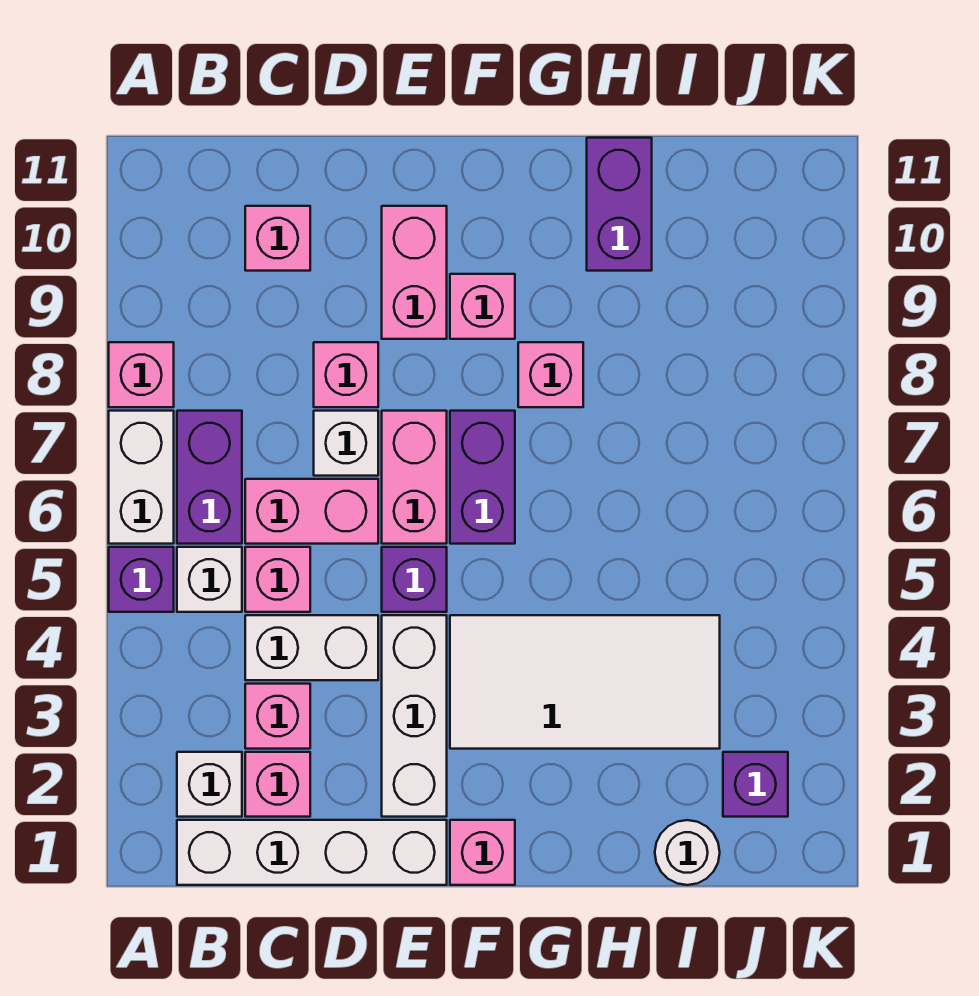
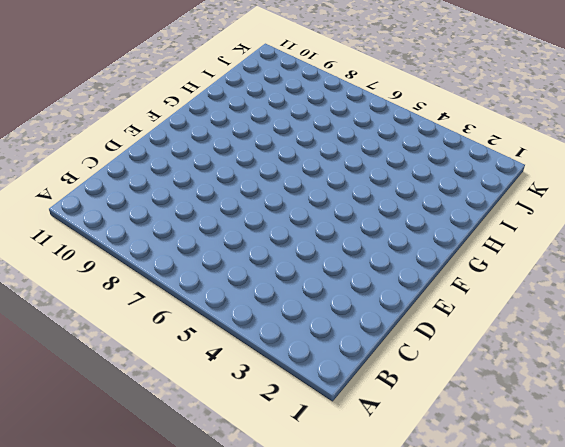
none -> purple brick A5 level 1
none -> white brick A6:A7 level 1
none -> pink brick A8 level 1

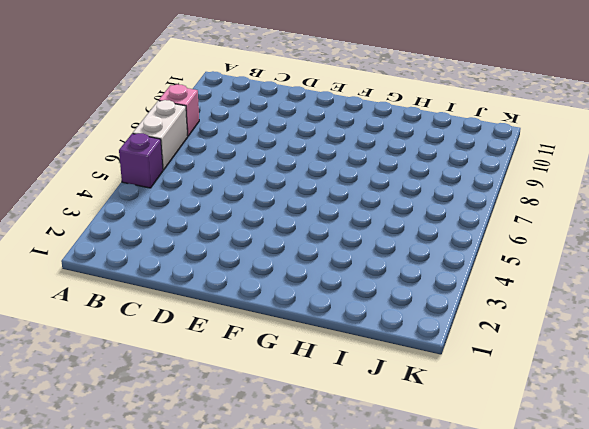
none -> white brick B1:E1 level 1
none -> white brick B2 level 1
none -> white brick B5 level 1

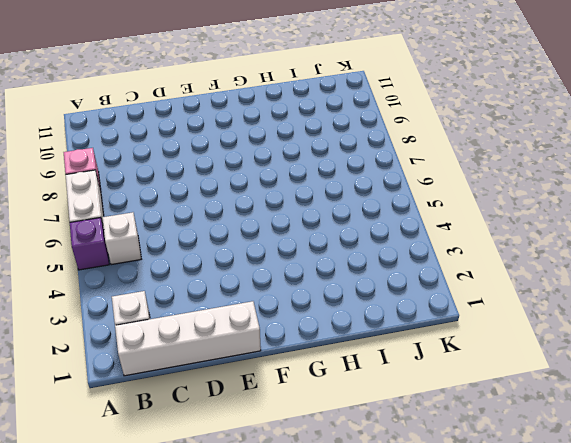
none -> purple brick B6:B7 level 1
none -> pink brick C2 level 1
none -> pink brick C3 level 1

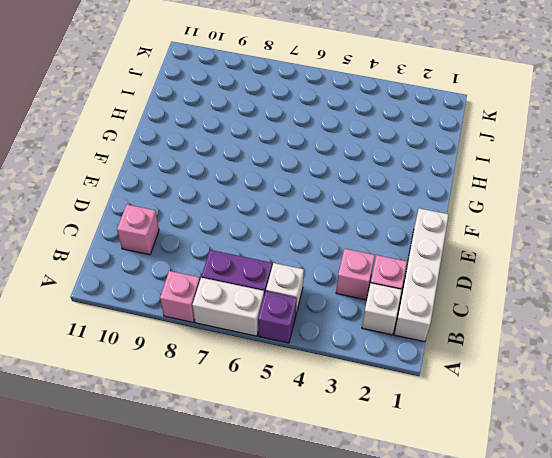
none -> white brick C4:D4 level 1
none -> pink brick C5 level 1
none -> pink brick C6:D6 level 1

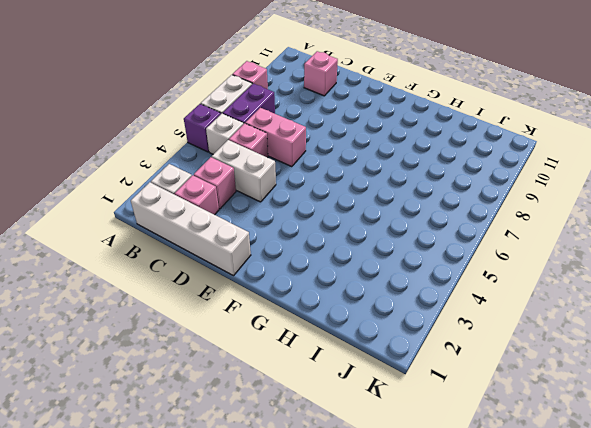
none -> white brick D7 level 1
none -> pink brick D8 level 1
none -> white brick E2:E4 level 1

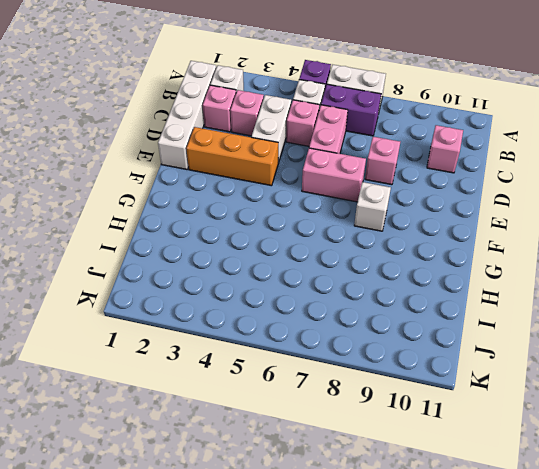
orange brick E2:E4 level 1 -> white brick E2:E4 level 1
white brick F8 level 1 -> white brick D7 level 1
none -> pink brick A8 level 1
none -> purple brick E5 level 1
none -> pink brick E9:E10 level 1

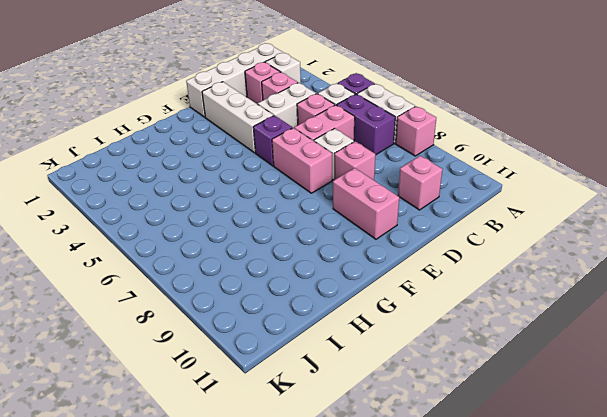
none -> pink brick F1 level 1
none -> white tile F3:I4 level 1
none -> purple brick F6:F7 level 1

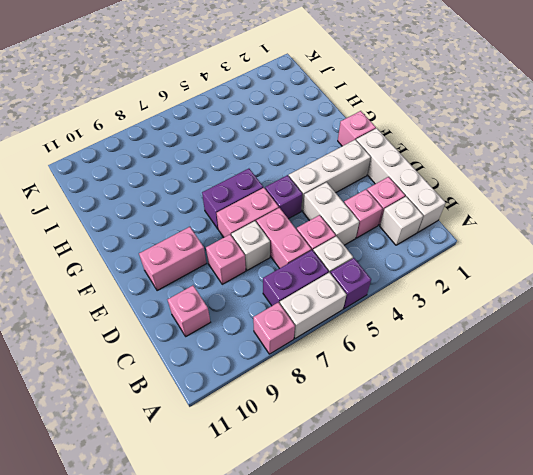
none -> white tile F3:I4 level 1
none -> pink brick F9 level 1
none -> pink brick G8 level 1

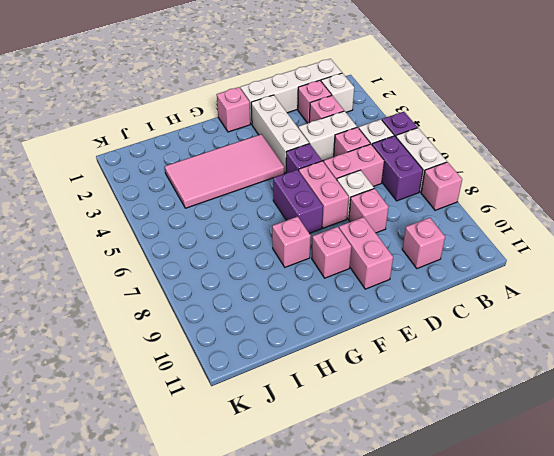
pink tile F3:I4 level 1 -> white tile F3:I4 level 1
none -> purple brick H10:H11 level 1
none -> white round brick I1 level 1
none -> purple brick J2 level 1

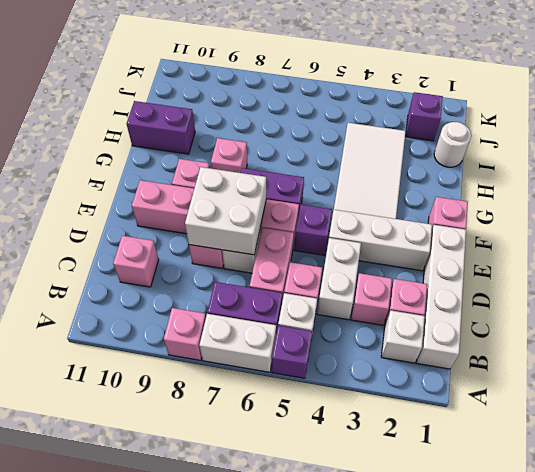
white brick D7:E8 level 2 -> none

